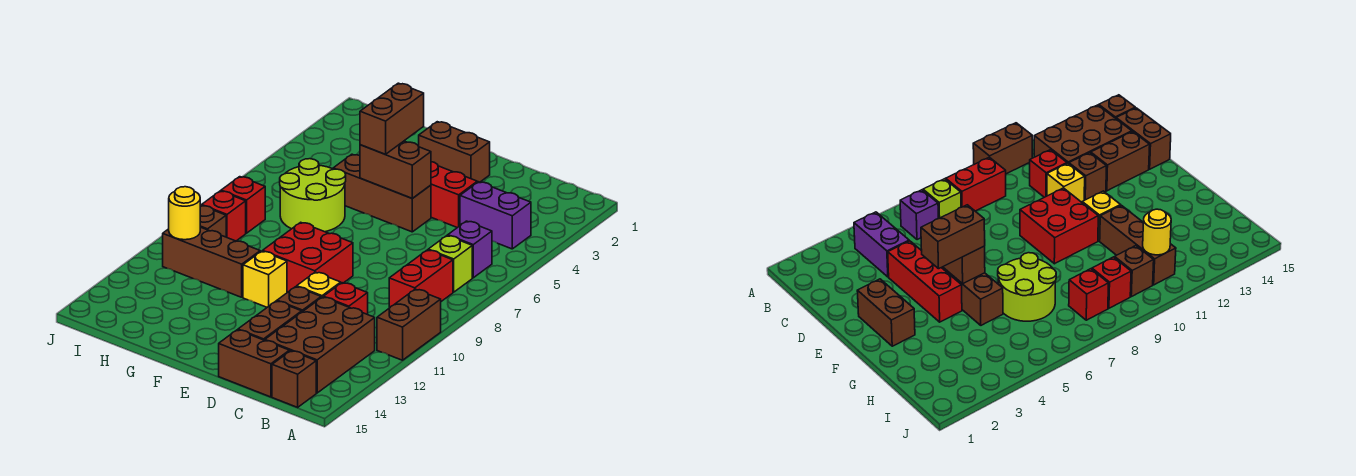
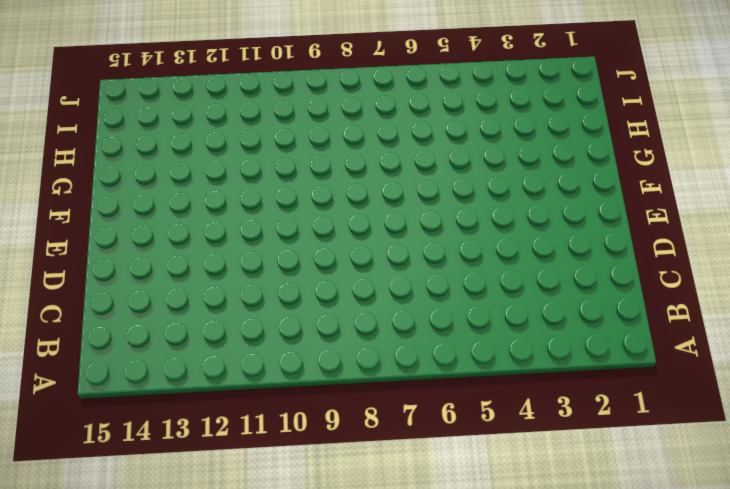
none -> brown brick A10:A11 level 1
none -> purple brick B4:C4 level 1
none -> purple brick B6 level 1

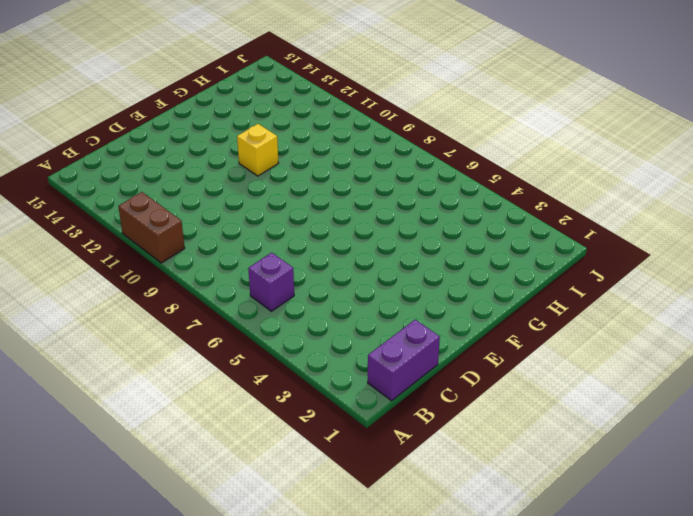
purple brick B1:C1 level 1 -> purple brick B4:C4 level 1
none -> lime brick B7 level 1
none -> red brick B8:B9 level 1
none -> brown brick B12:C14 level 1

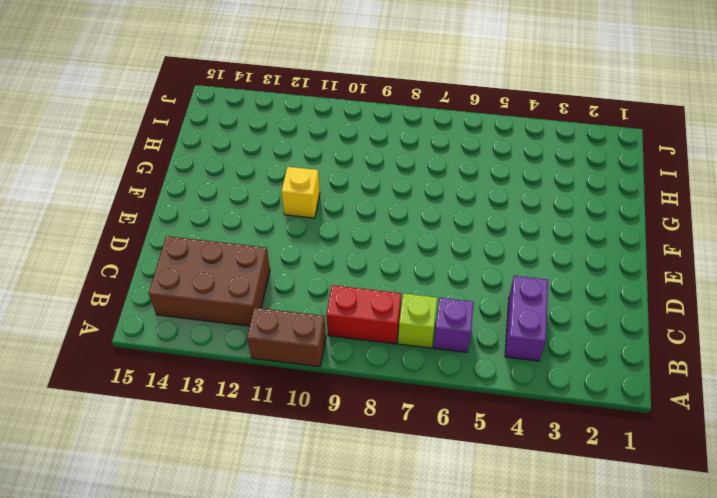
none -> brown brick B15 level 1
none -> red brick C11 level 1
none -> brown brick C15:D15 level 1

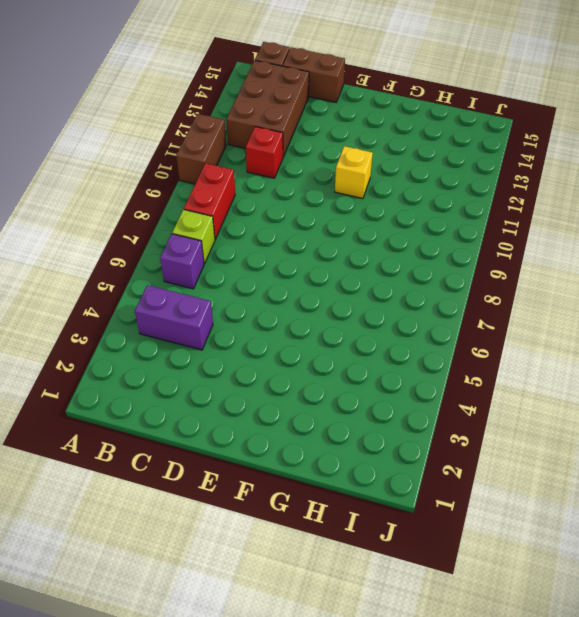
none -> red brick D4:F4 level 1
none -> yellow brick D11 level 1
none -> brown brick D12 level 1

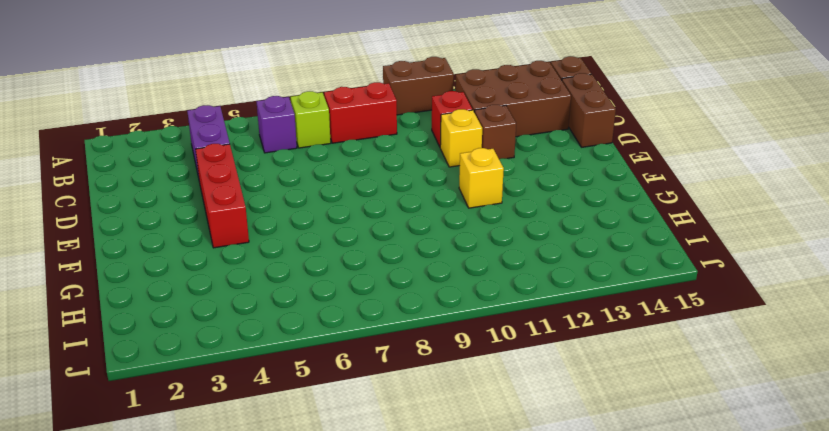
none -> brown brick D13:D14 level 1
none -> brown brick E2:F2 level 1
none -> brown brick E5:G5 level 1

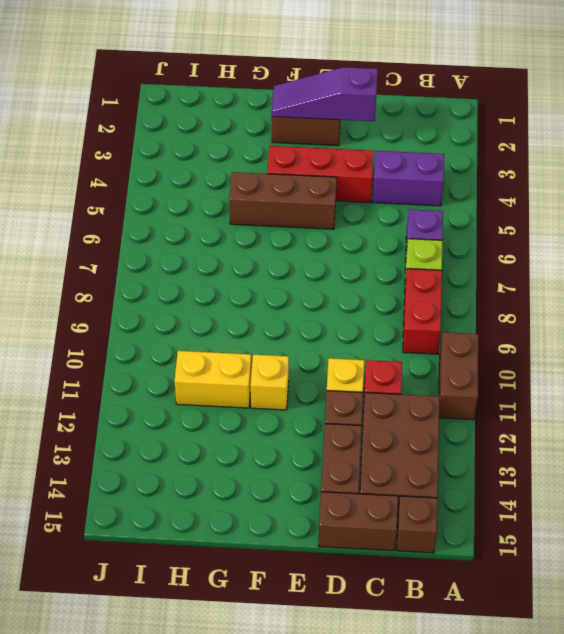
purple slope D2:F2 level 2 top D -> none
yellow brick G11:H11 level 1 -> brown brick G11:I11 level 1
none -> red brick E9:F10 level 1
none -> lime round brick G6:H7 level 1
none -> red brick I8 level 1

